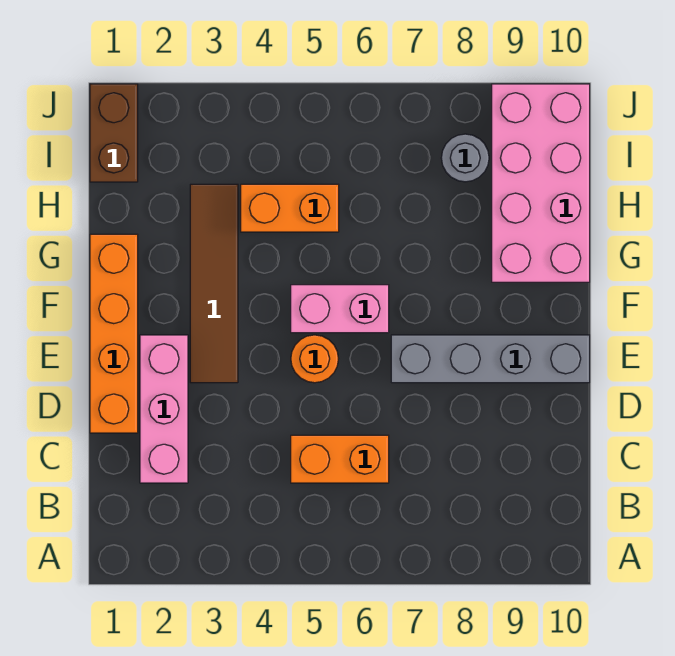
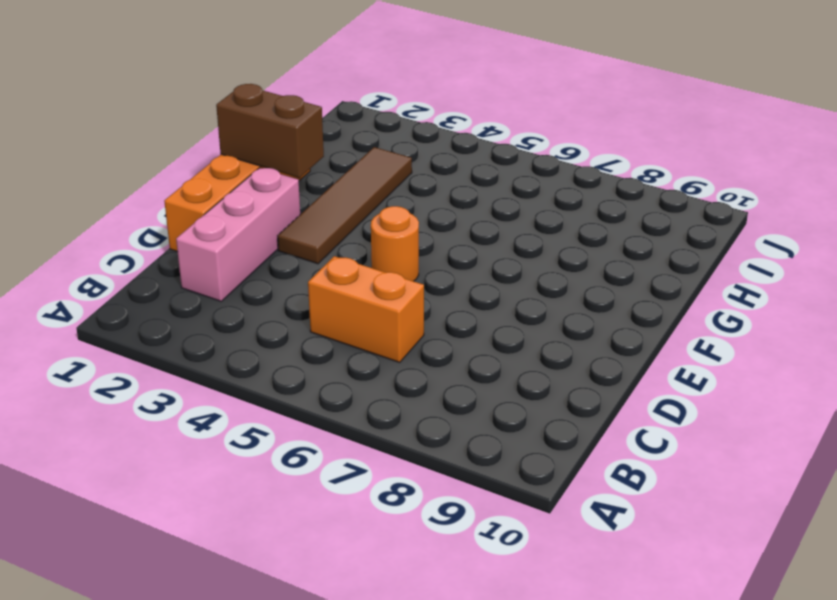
brown brick F1:F2 level 2 -> brown brick I1:J1 level 1
none -> grey brick E7:E10 level 1
none -> pink brick F5:F6 level 1

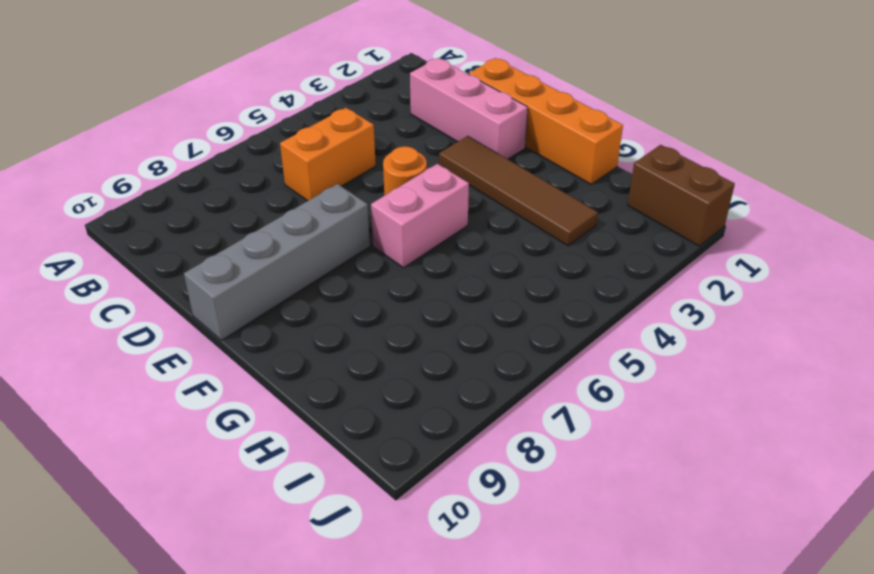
none -> pink brick G9:J10 level 1
none -> orange brick H4:H5 level 1

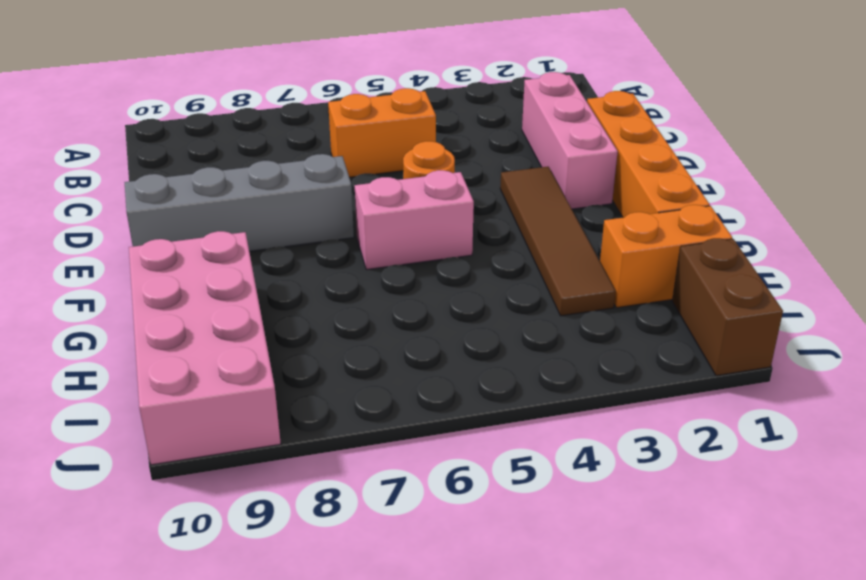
orange brick H1:H2 level 1 -> orange brick H4:H5 level 1
none -> grey round brick I8 level 1

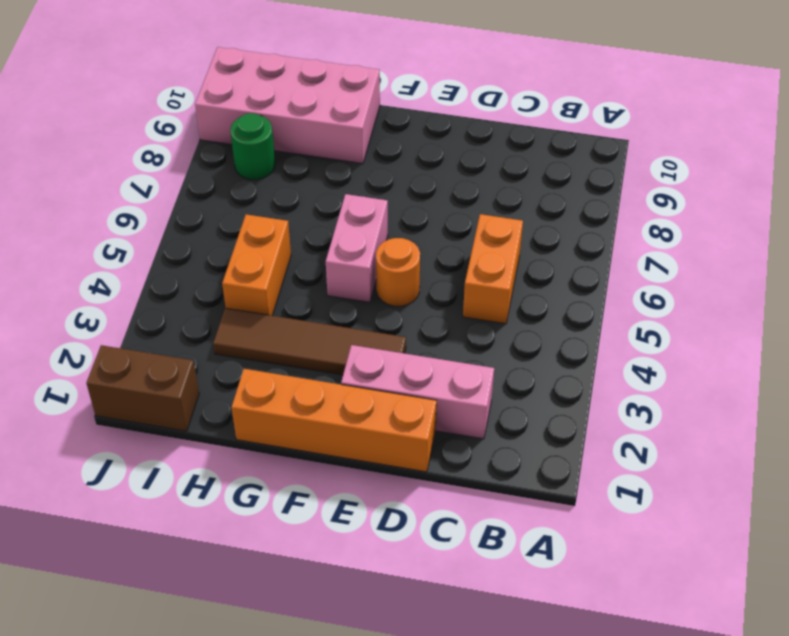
green round brick I8 level 1 -> grey round brick I8 level 1
none -> grey brick E7:E10 level 1

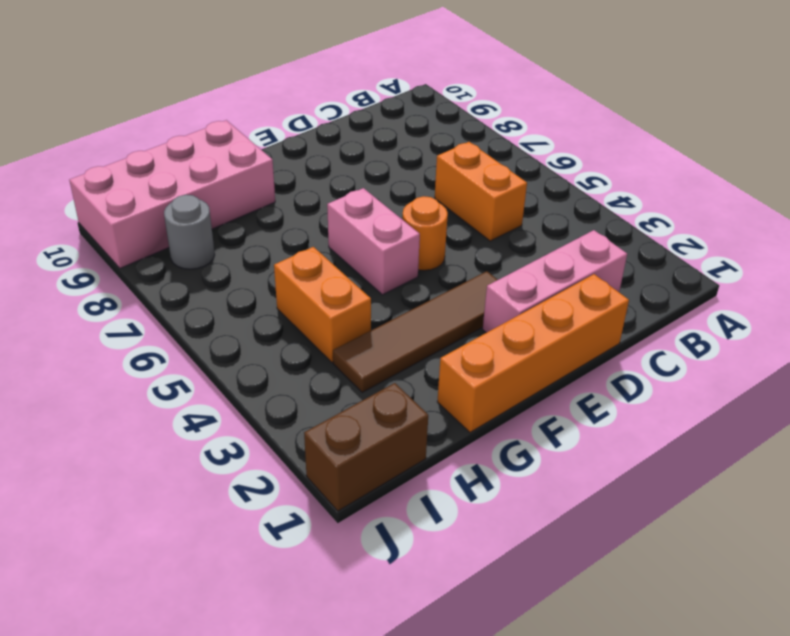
none -> grey brick E7:E10 level 1

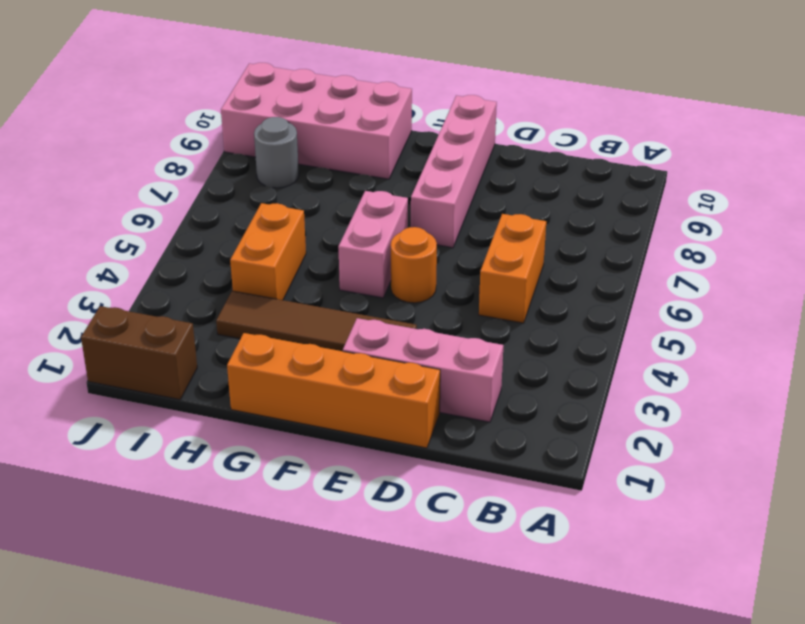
pink brick E7:E10 level 1 -> grey brick E7:E10 level 1

